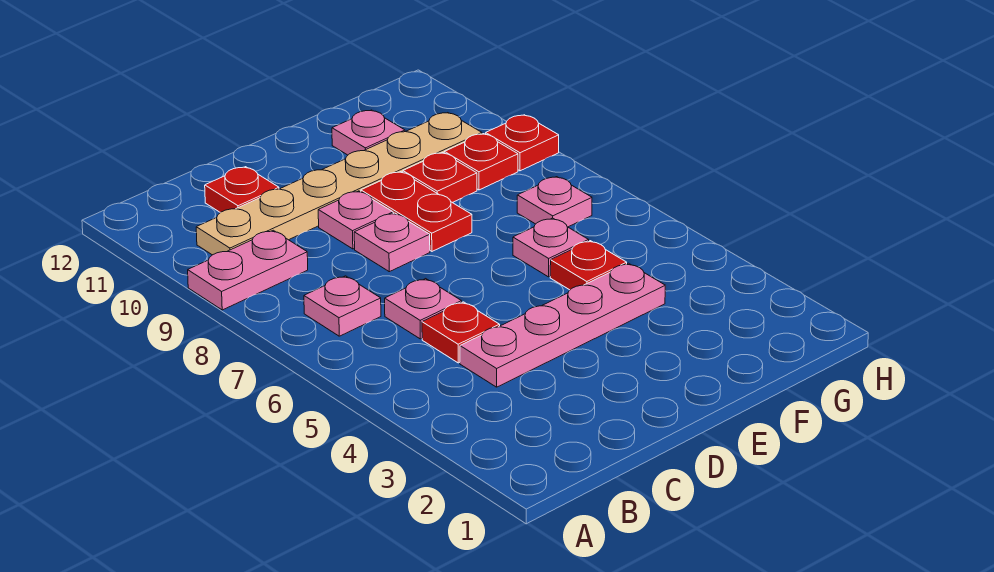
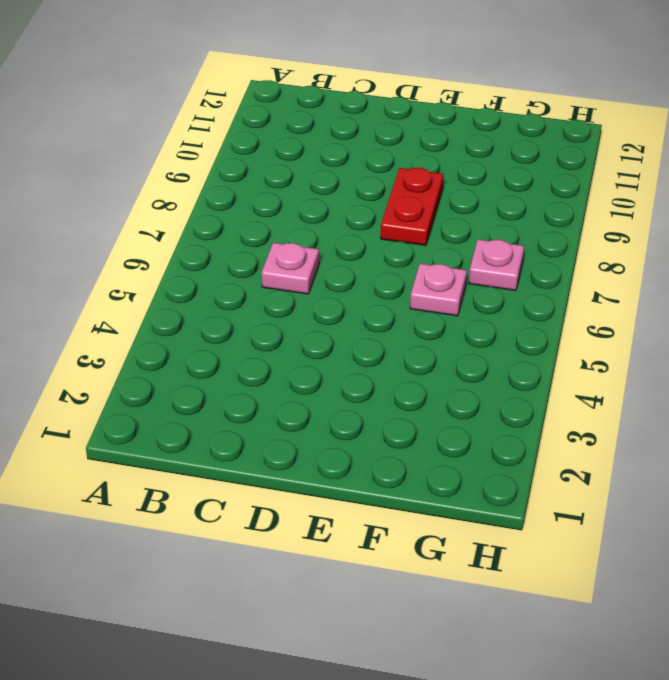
none -> pink plate A9:B9 level 1
none -> pink plate B7 level 1
none -> tan plate B10:G10 level 1

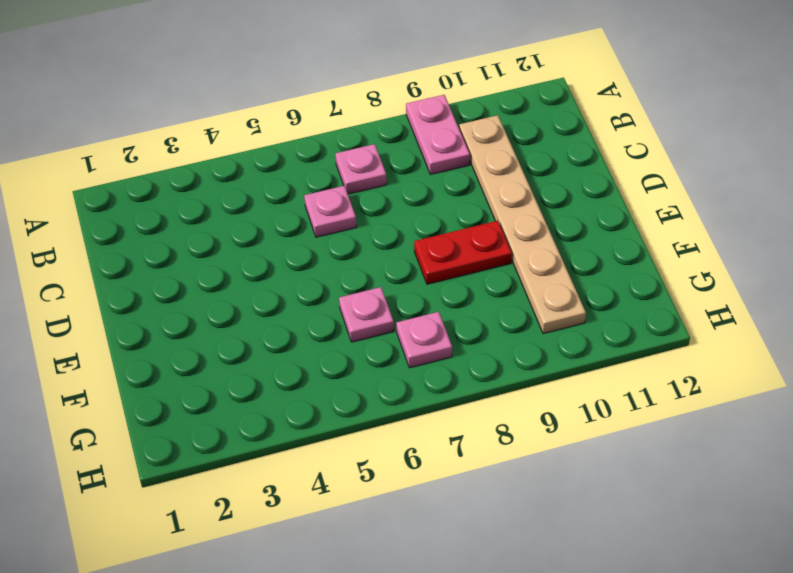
none -> pink plate C4:F4 level 1
none -> red plate C5 level 1
none -> red plate C11 level 1

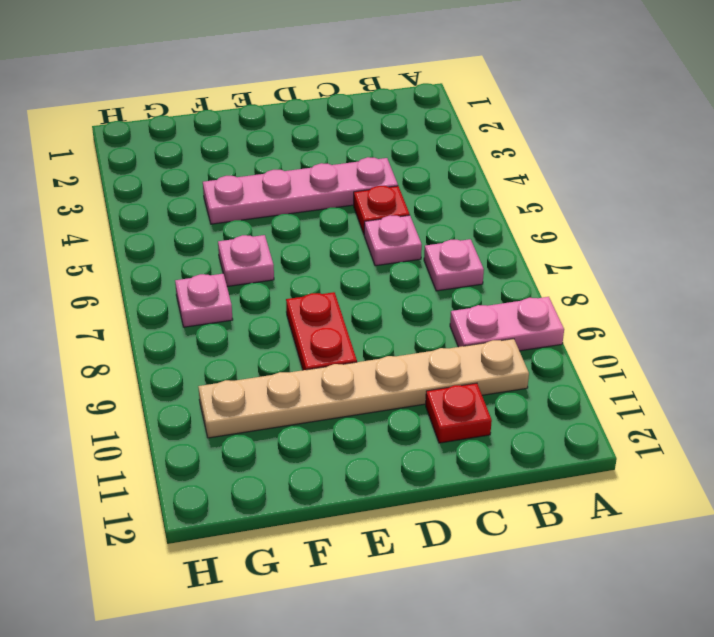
none -> pink plate D8 level 1
none -> pink plate D9 level 1
none -> red plate F5 level 1

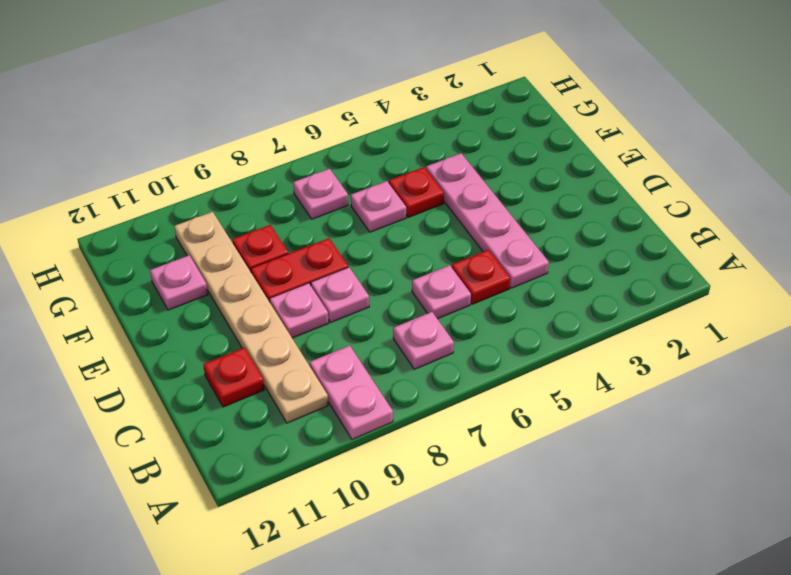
none -> red plate G9 level 1
none -> red plate H9 level 1

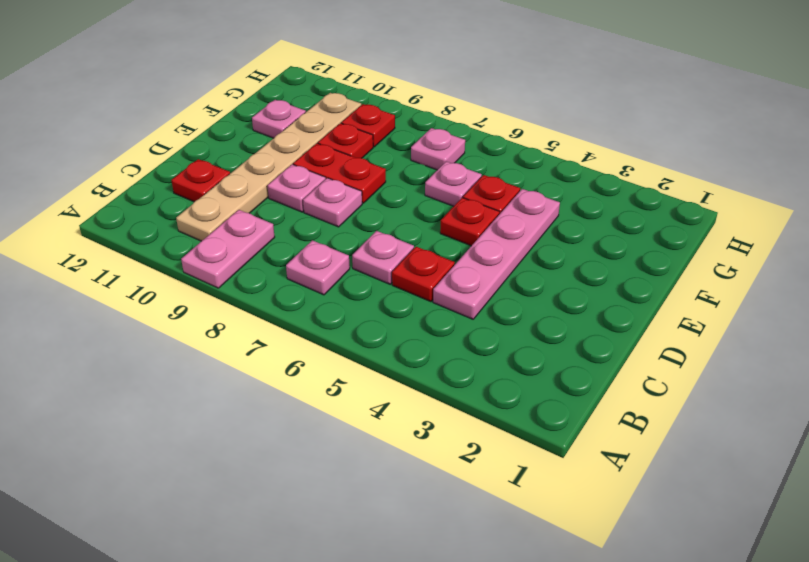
red plate E5 level 1 -> red plate H9 level 1

